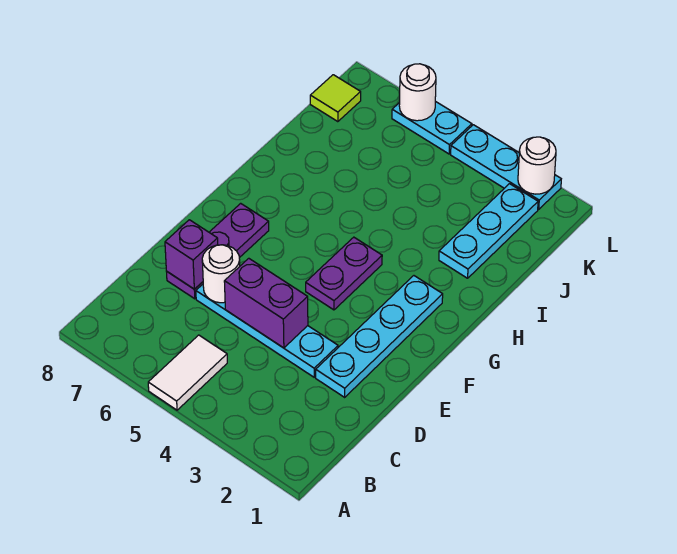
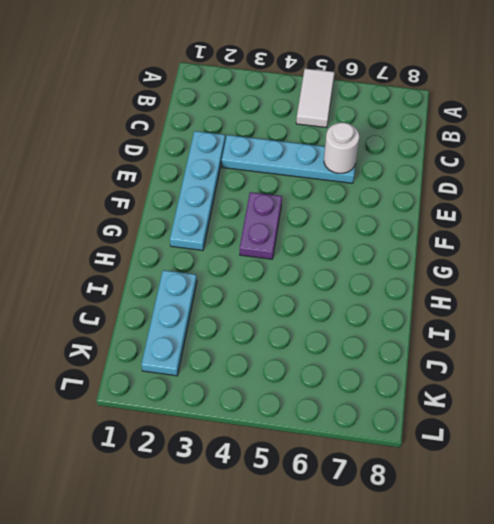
none -> purple plate D7:F7 level 1
none -> lime tile K8 level 1
none -> cyan plate L2:L4 level 1

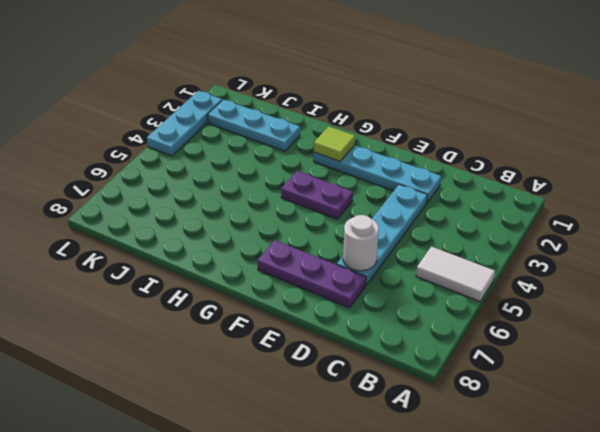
lime tile G2 level 2 -> lime tile K8 level 1
none -> cyan plate L5:L6 level 1
none -> purple brick D4:D5 level 2
none -> purple brick D7 level 2

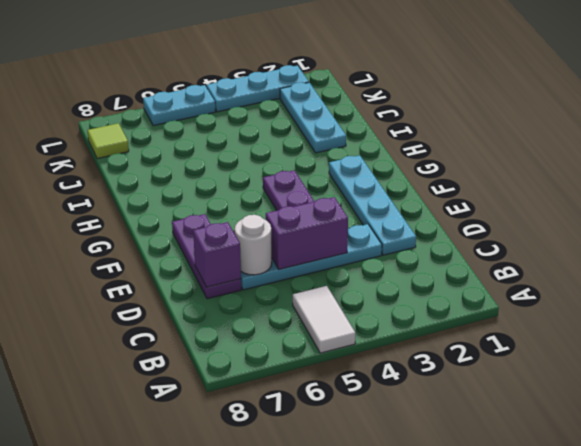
none -> white round brick L2 level 2
none -> white round brick L6 level 2

